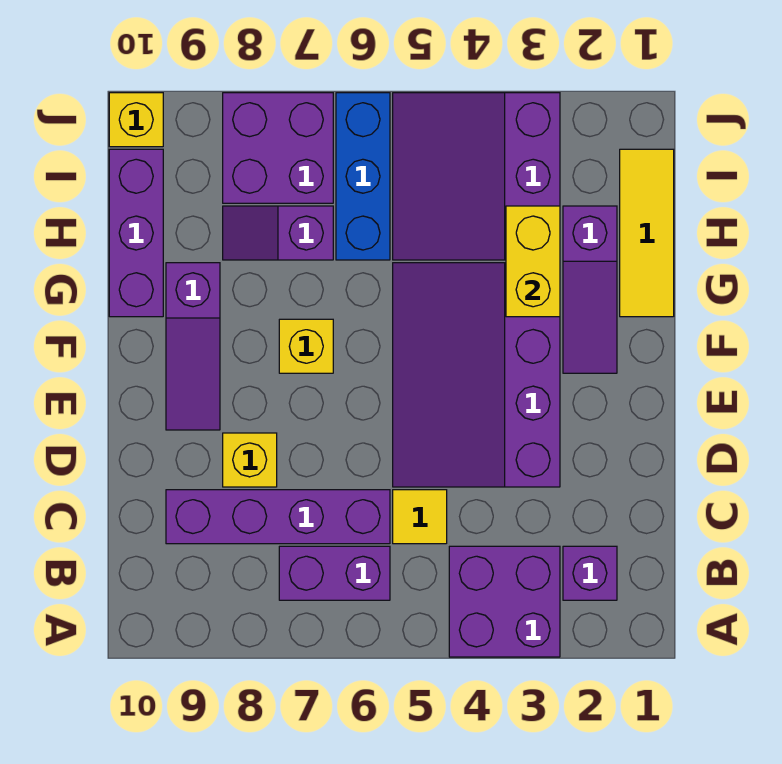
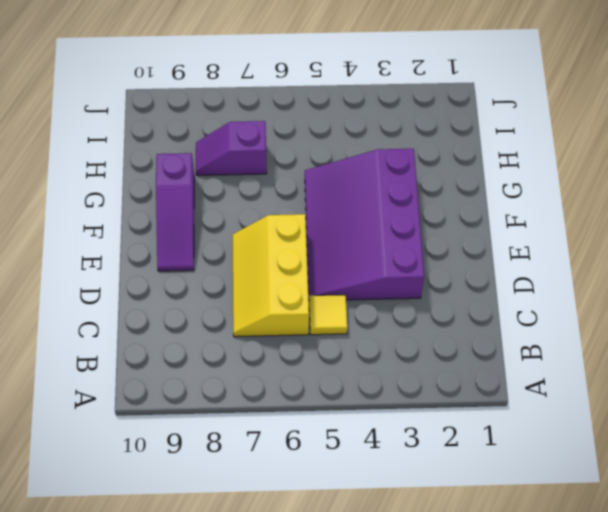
yellow slope C6:E7 level 1 top 6 -> purple brick C6:C9 level 1
none -> purple brick A3:B4 level 1
none -> purple brick B2 level 1
none -> purple brick B6:B7 level 1

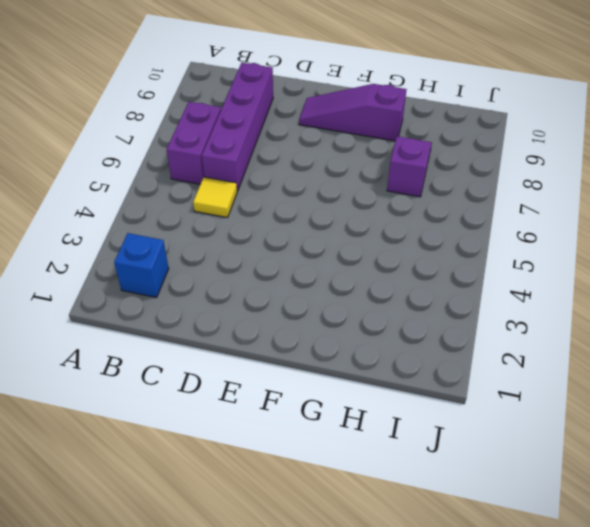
blue brick B2 level 1 -> purple brick B2 level 1
none -> purple brick A3:B4 level 1
none -> purple slope D3:G5 level 1 top 3
none -> yellow brick D8 level 1

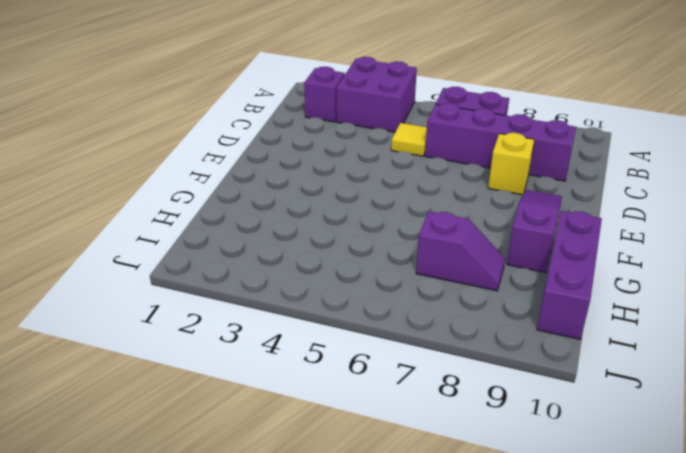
none -> purple slope D3:G5 level 1 top 3
none -> purple slope F2:H2 level 1 top H
none -> yellow brick F7 level 1

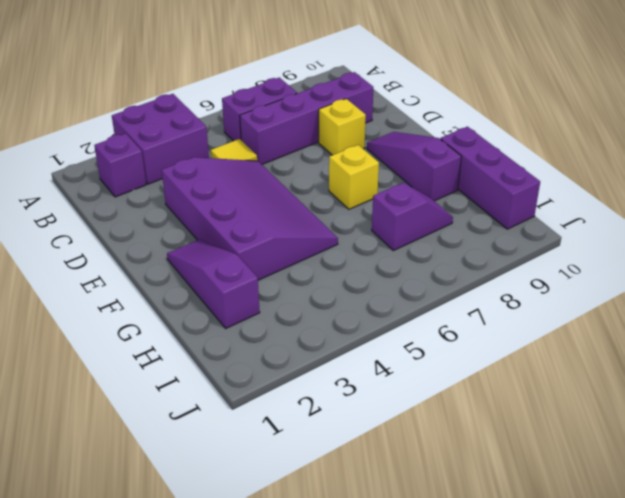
none -> yellow tile G1:I1 level 1
none -> purple slope H3:J5 level 1 top 3
none -> blue brick H6:J6 level 1

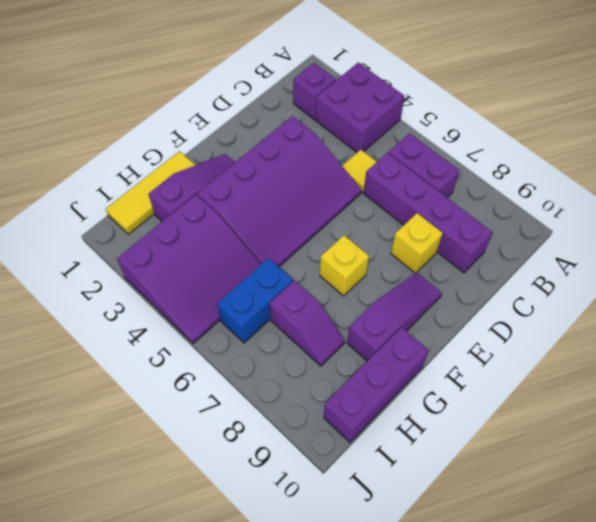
blue brick H6:I6 level 1 -> blue brick H6:J6 level 1
none -> purple brick I7:J8 level 1
none -> yellow brick J10 level 1
none -> yellow brick G3:H3 level 2

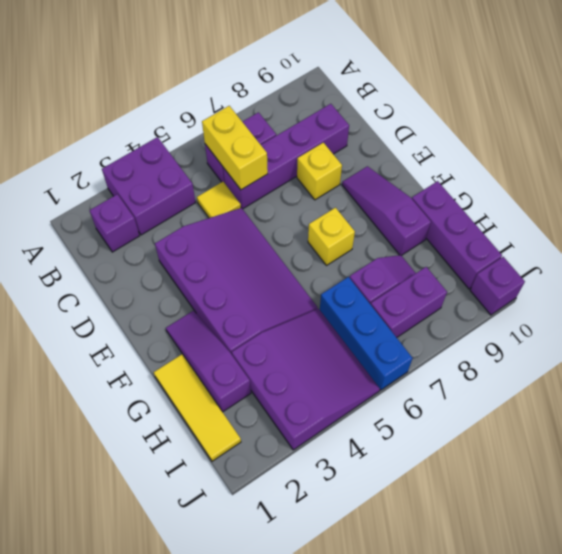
yellow brick B6:C6 level 2 -> yellow brick G3:H3 level 2
purple brick I7:I8 level 1 -> purple brick I7:J8 level 1
purple brick J10 level 1 -> yellow brick J10 level 1

